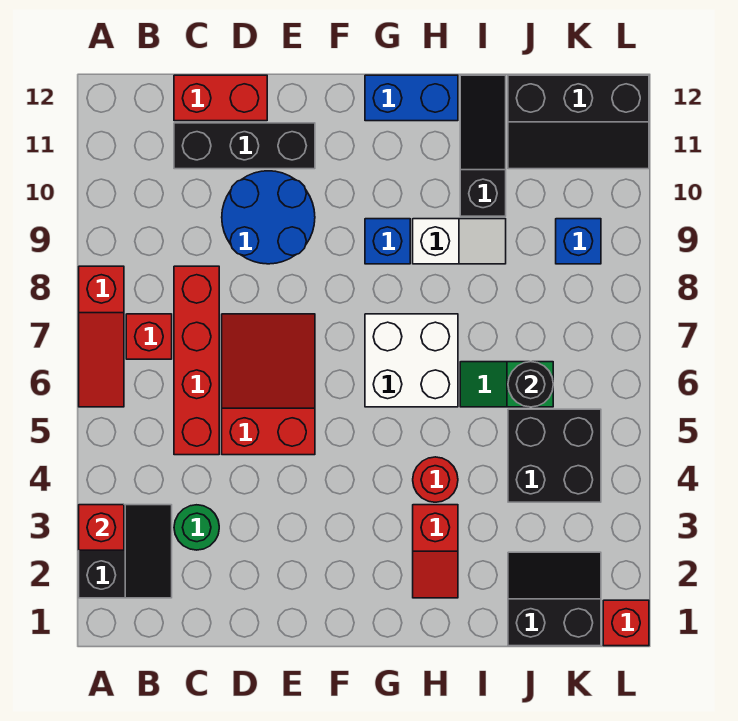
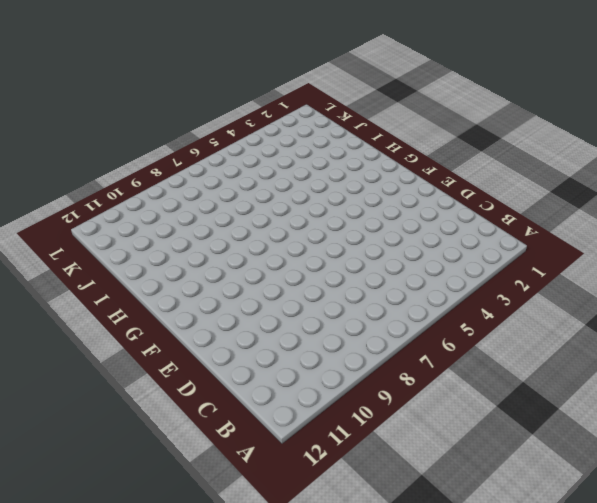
none -> black slope A2:B3 level 1 top A
none -> red slope A6:A8 level 1 top 8
none -> red brick B7 level 1

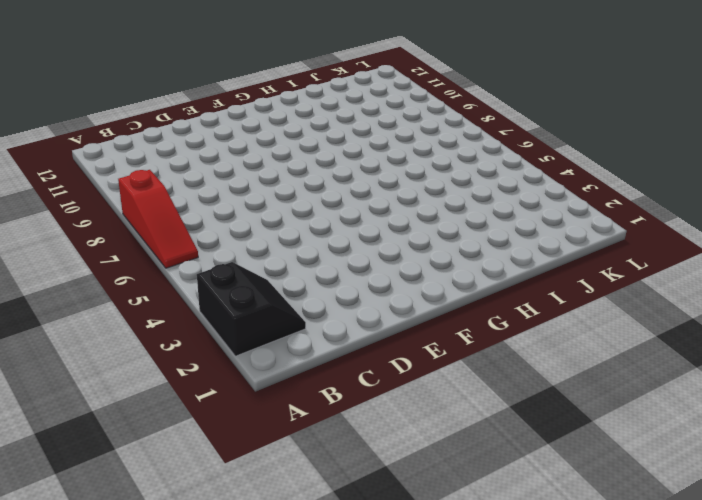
none -> red brick B7 level 1
none -> green round brick C3 level 1
none -> red brick C5:C8 level 1

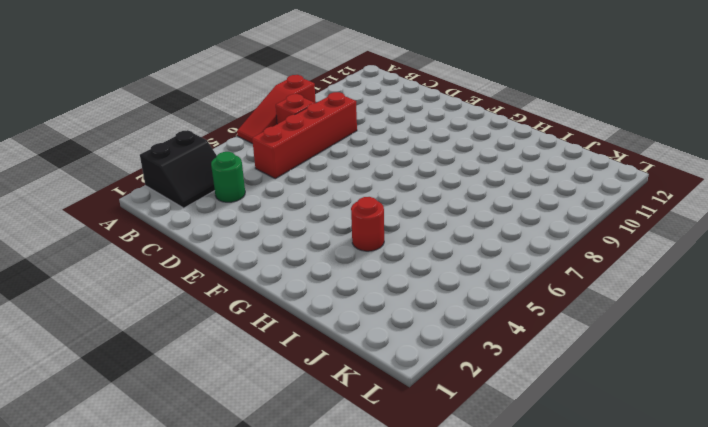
none -> black brick C11:E11 level 1
none -> red brick C12:D12 level 1
none -> red slope D5:E7 level 1 top 5

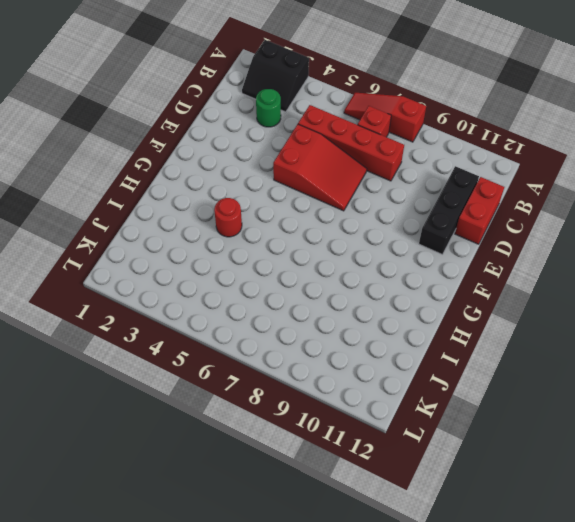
none -> blue round brick D9:E10 level 1
none -> white brick G6:H7 level 1
none -> blue brick G9 level 1

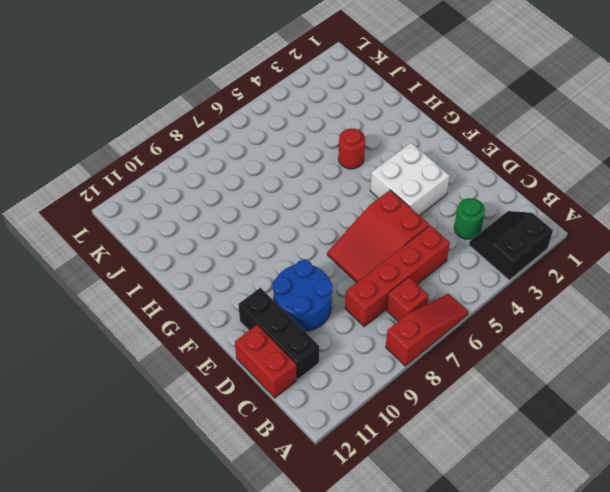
white brick E3:F4 level 1 -> white brick G6:H7 level 1
none -> blue brick G9 level 1
none -> blue brick G12:H12 level 1
none -> red slope H2:H3 level 1 top 3

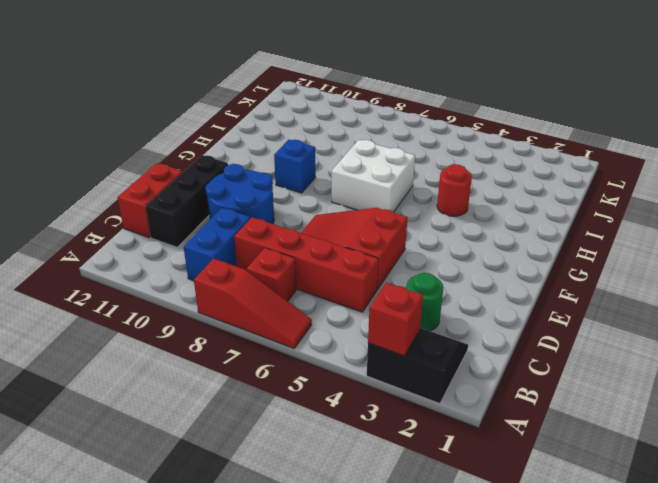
blue brick B9:C9 level 1 -> blue brick G12:H12 level 1
none -> red slope H2:H3 level 1 top 3
none -> white slope H9:I9 level 1 top H
none -> green slope I6:J6 level 1 top J

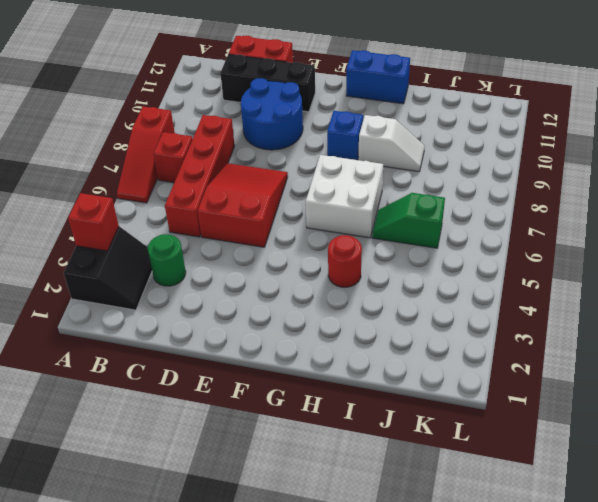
none -> red slope H2:H3 level 1 top 3
none -> black slope I10:I12 level 1 top 10
none -> black slope J1:K2 level 1 top 1

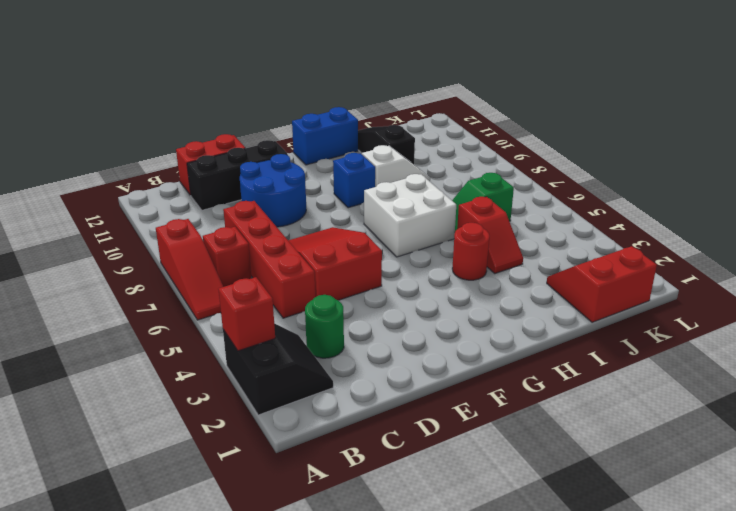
red slope I4:I5 level 1 top 5 -> red slope H2:H3 level 1 top 3
red slope J1:K2 level 1 top 1 -> black slope J1:K2 level 1 top 1
none -> black brick J4:K5 level 1
none -> black slope J11:L12 level 1 top 12
none -> blue brick K9 level 1

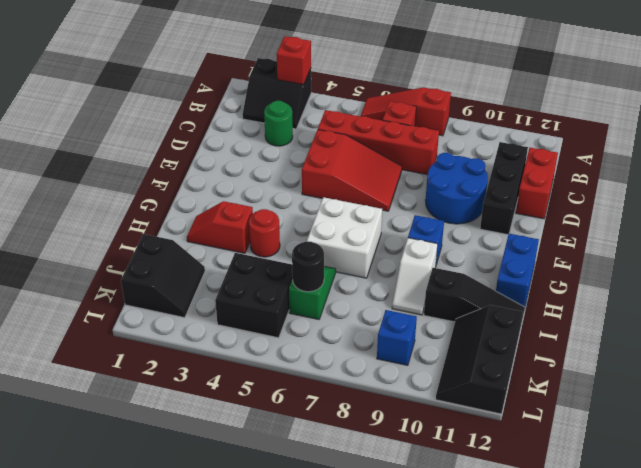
none -> red brick L1 level 1

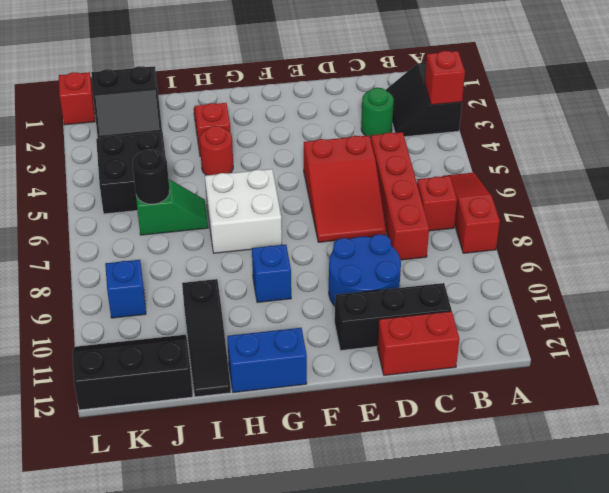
none -> white slope H9:I9 level 1 top H

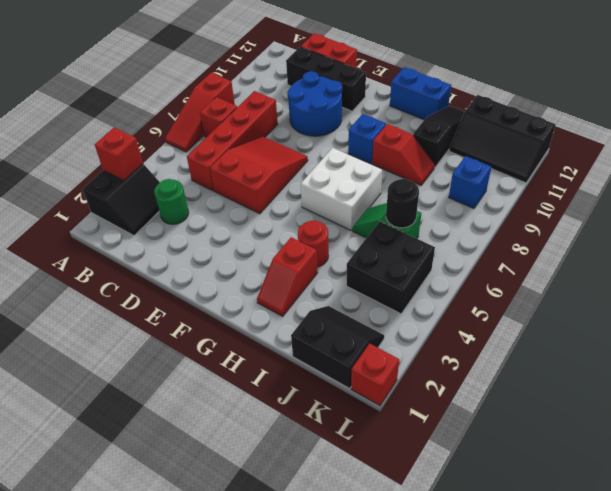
red slope H9:I9 level 1 top H -> white slope H9:I9 level 1 top H

